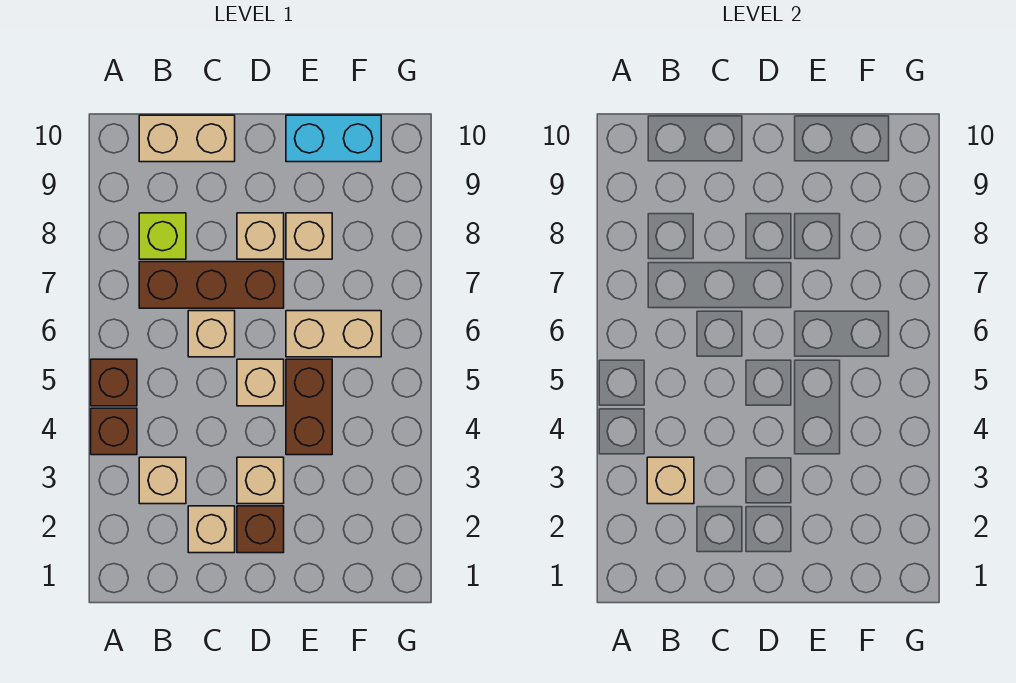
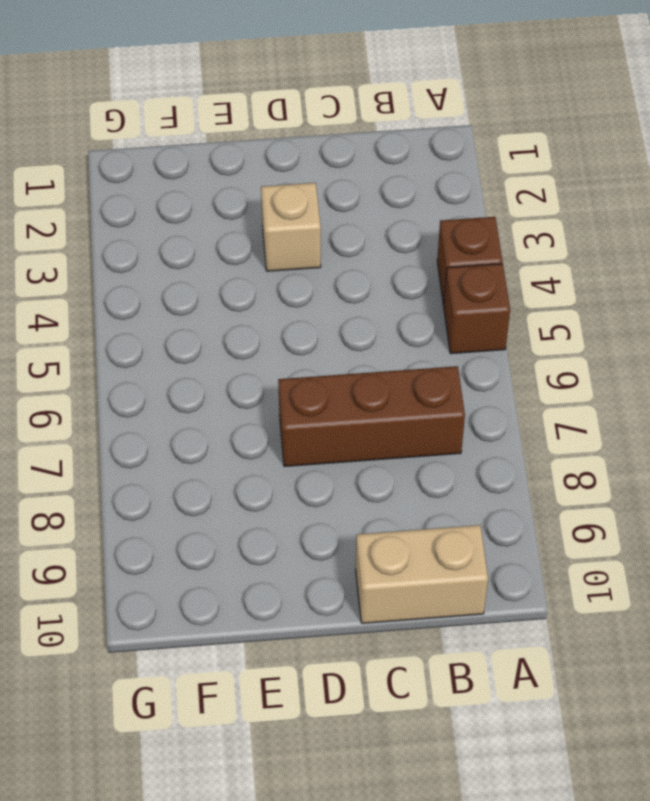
none -> tan brick B3 level 1
none -> lime brick B8 level 1
none -> tan brick C2 level 1

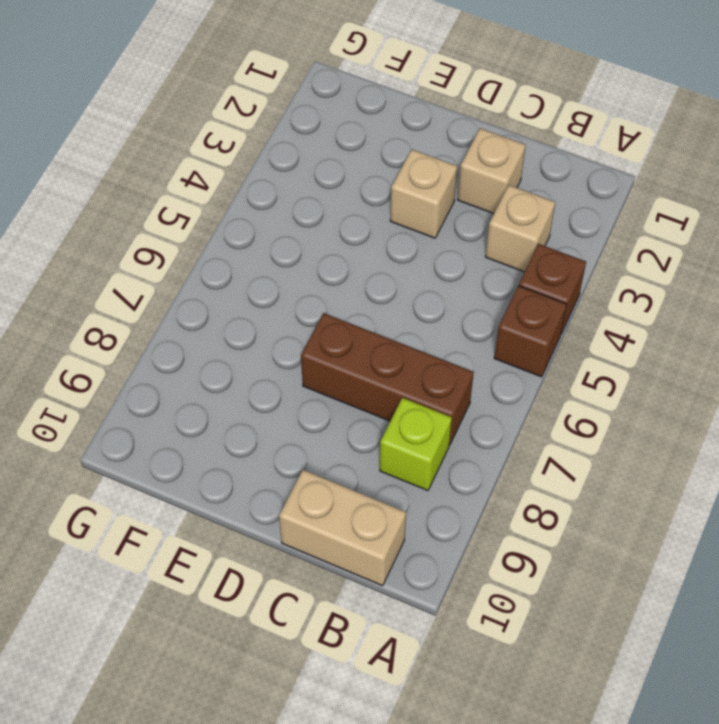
none -> tan brick C6 level 1
none -> brown brick D2 level 1
none -> tan brick D5 level 1

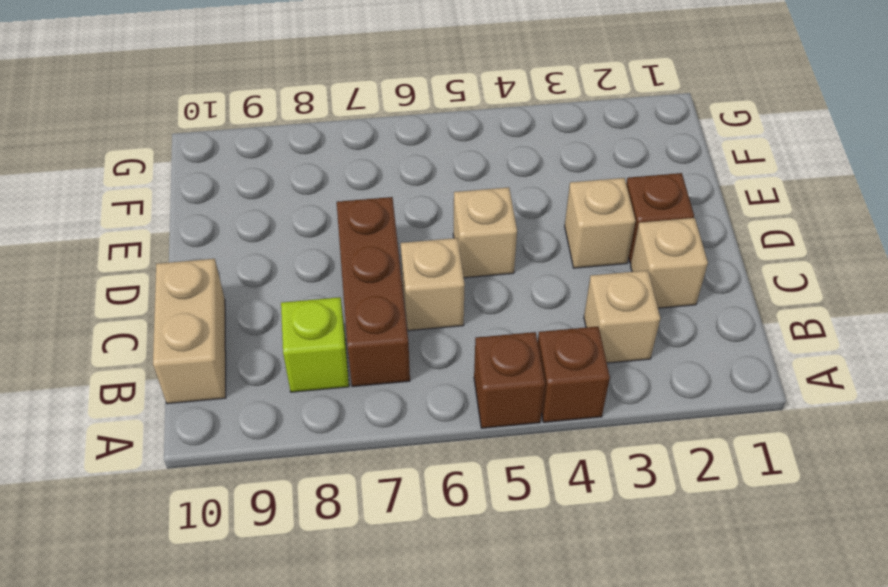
none -> tan brick D8 level 1
none -> brown brick E4:E5 level 1
none -> tan brick E6:F6 level 1

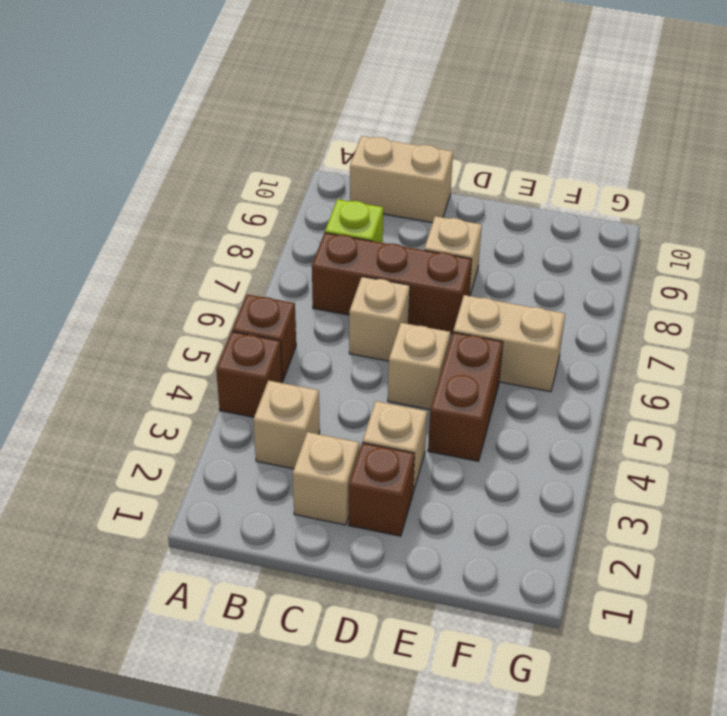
none -> tan brick E8 level 1
none -> cyan brick E10:F10 level 1
none -> tan brick B3 level 2

